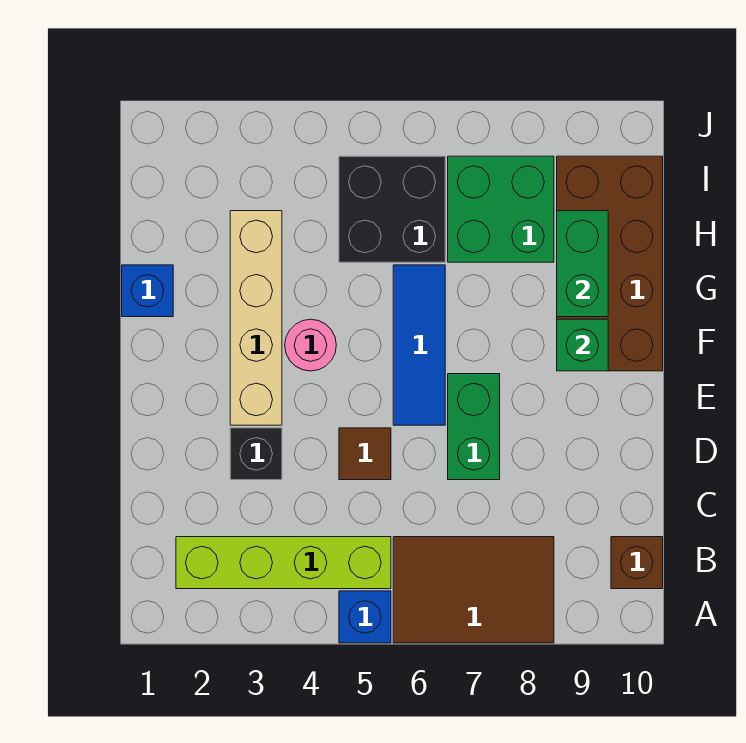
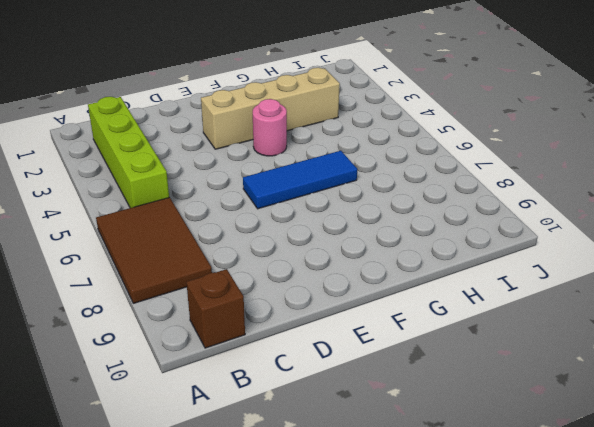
none -> blue brick A5 level 1
none -> black brick D3 level 1
none -> brown tile D5 level 1

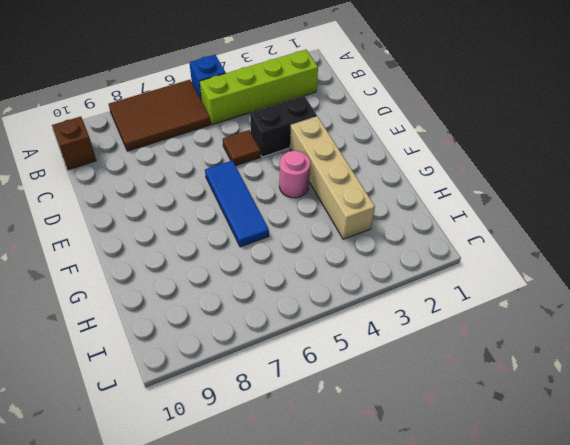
black brick D3:D4 level 1 -> black brick D3 level 1
none -> green brick D7:E7 level 1
none -> brown brick F9:I10 level 1
none -> blue brick G1 level 1

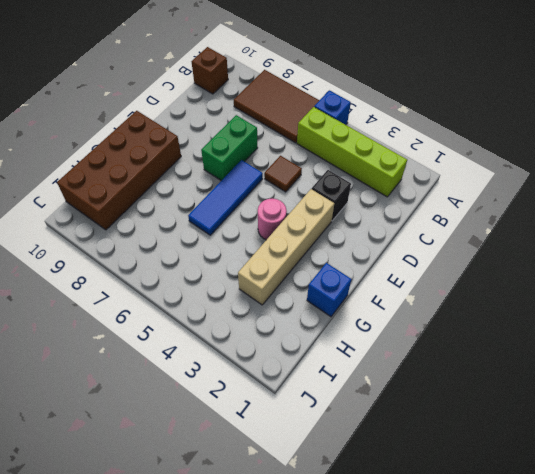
none -> black brick H5:I6 level 1
none -> green brick H7:I8 level 1
none -> green brick F9 level 2

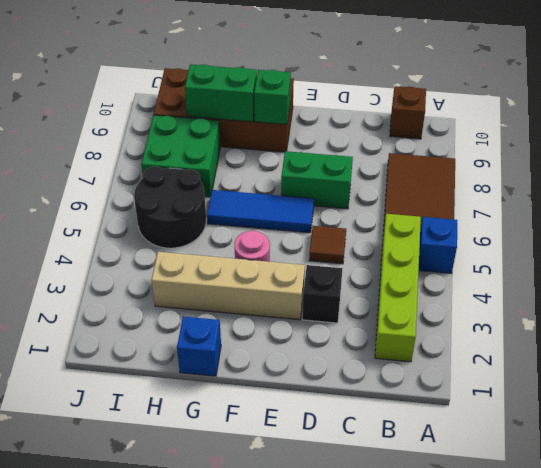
black round brick H5:I6 level 1 -> black brick H5:I6 level 1

